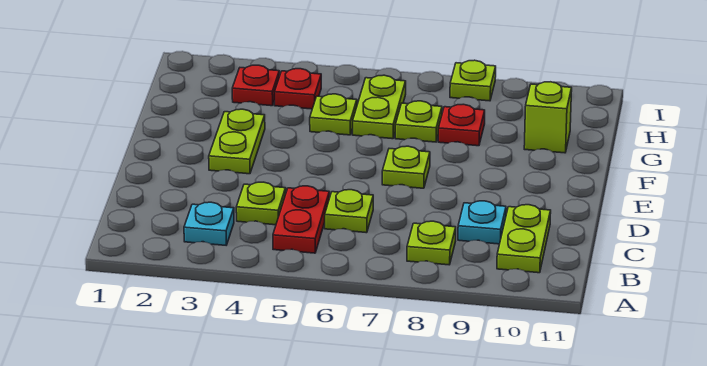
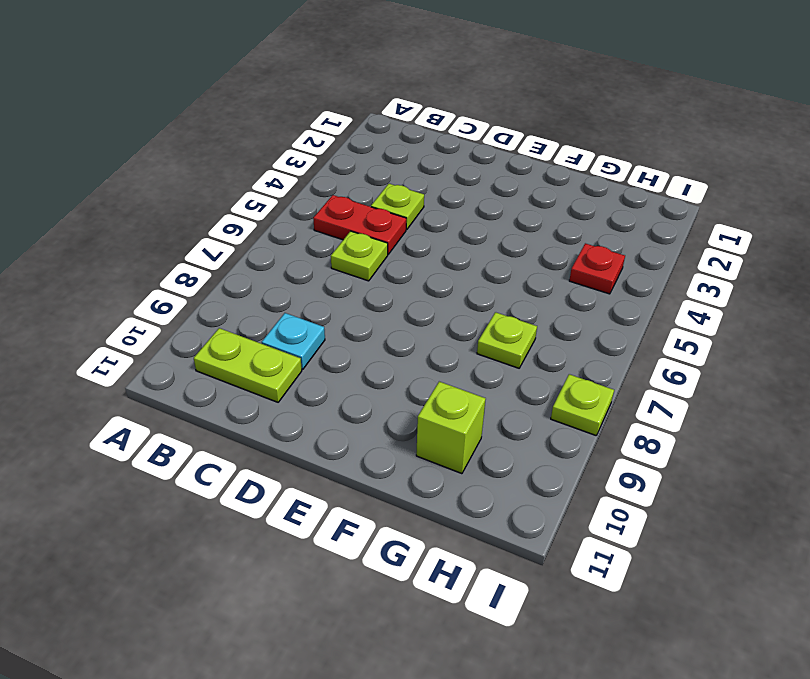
none -> cyan plate B3 level 1
none -> lime plate B8 level 1
none -> lime plate E3:F3 level 1

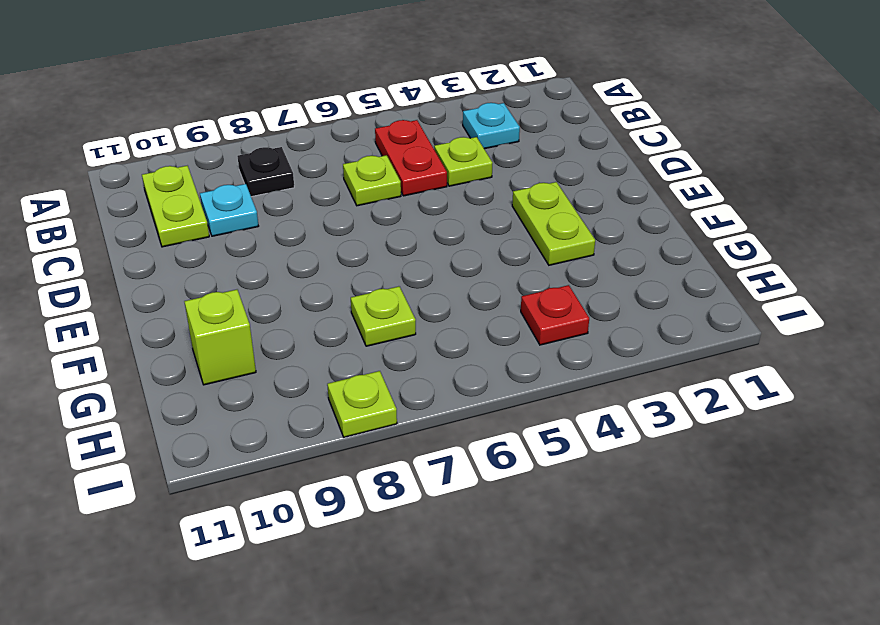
black plate B8 level 1 -> lime plate B8 level 1
none -> lime plate E7 level 1
none -> lime plate G5 level 1
none -> lime plate G6:H6 level 1

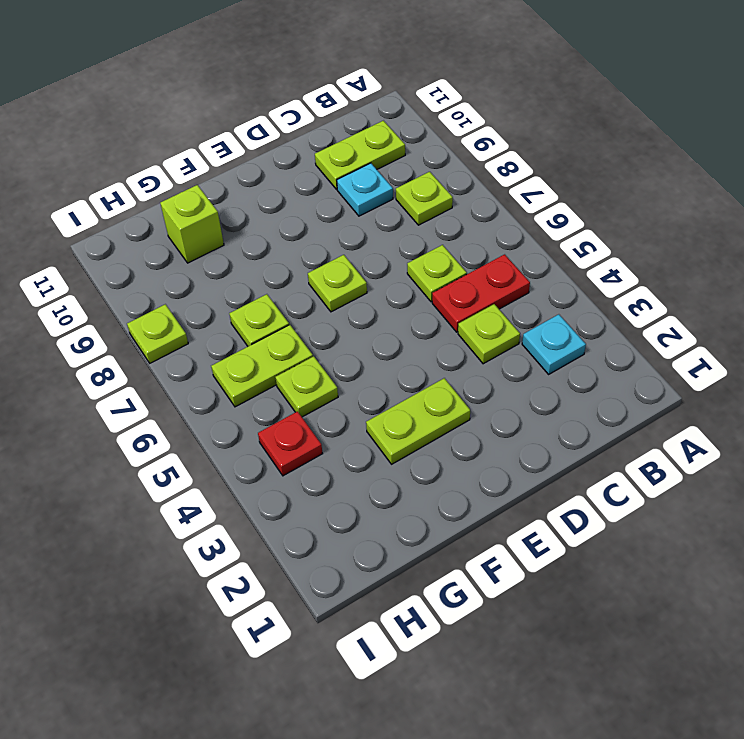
none -> red plate G8 level 1
none -> red plate H3 level 1

